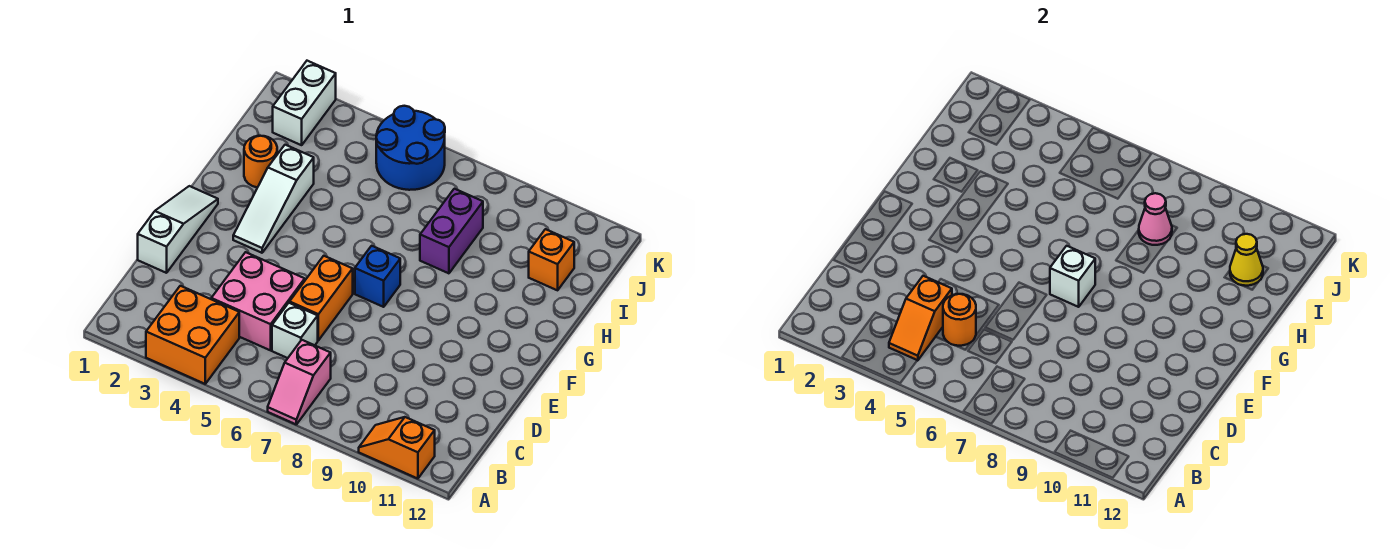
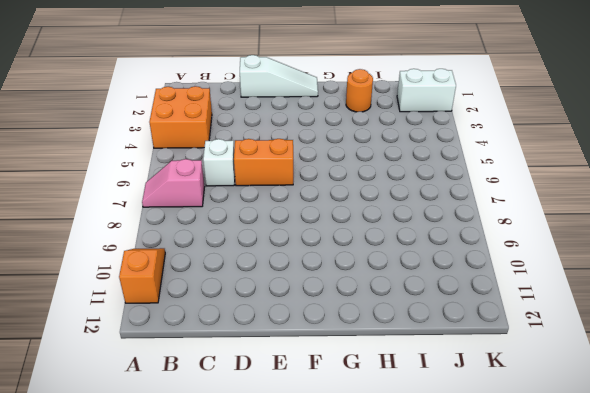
none -> pink brick C4:D5 level 1
none -> white slope F3:H3 level 1 top H
none -> blue brick F7 level 1

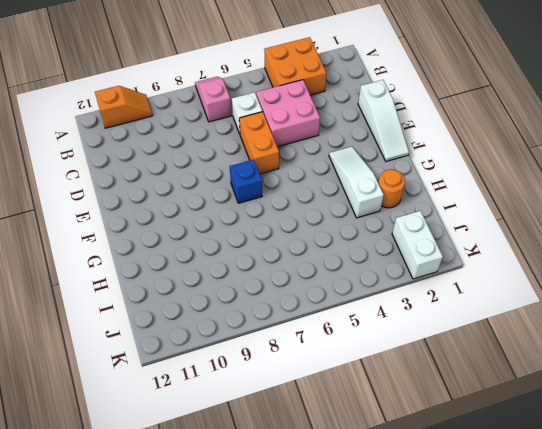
none -> purple brick H8:I8 level 1
none -> orange brick I11 level 1
none -> blue round brick J5:K6 level 1

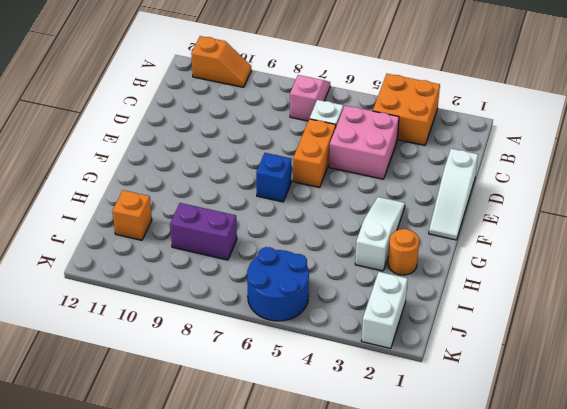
purple brick I8:I9 level 1 -> purple brick H8:I8 level 1
none -> orange slope B4:C4 level 2 top C
none -> orange round brick C5 level 2
none -> white brick F7 level 2

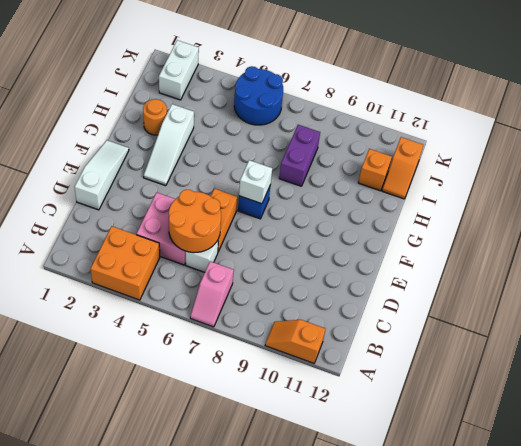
orange round brick C5:D6 level 2 -> orange round brick C5 level 2
orange slope I12:J12 level 1 top J -> orange slope B4:C4 level 2 top C
none -> pink cone I8 level 2
none -> yellow cone I11 level 2

